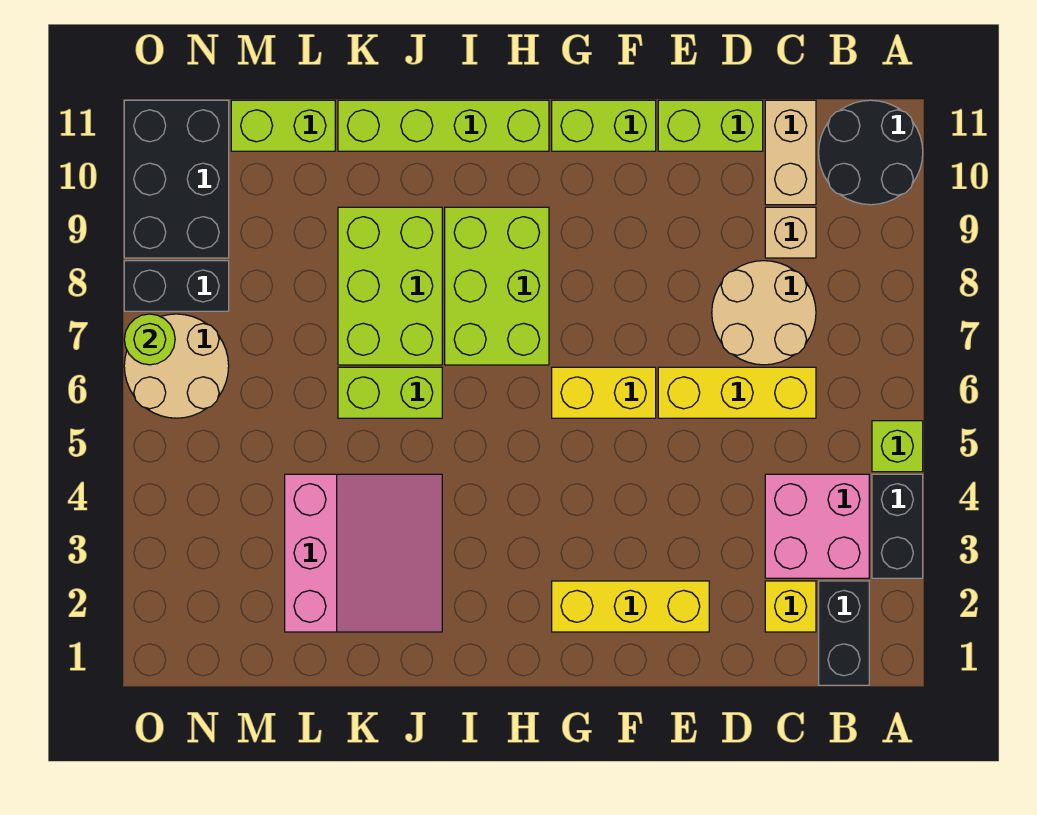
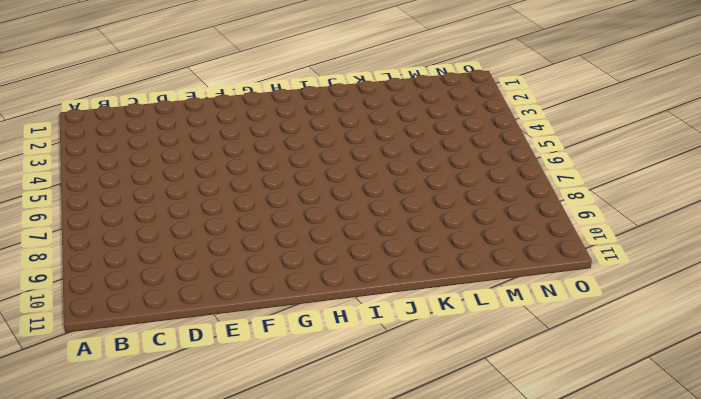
none -> black brick A3:A4 level 1
none -> lime brick A5 level 1
none -> black round brick A10:B11 level 1

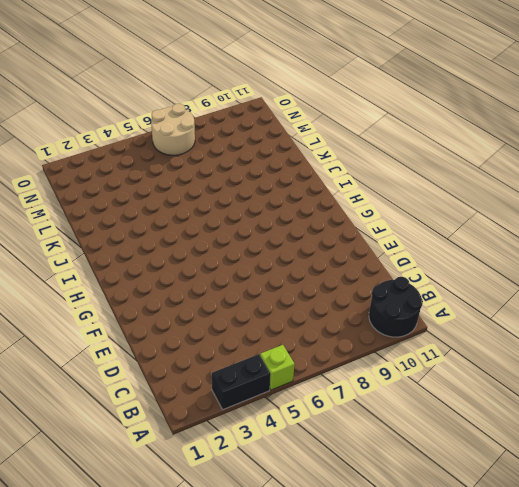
none -> black brick B1:B2 level 1
none -> pink brick B3:C4 level 1
none -> yellow brick C2 level 1

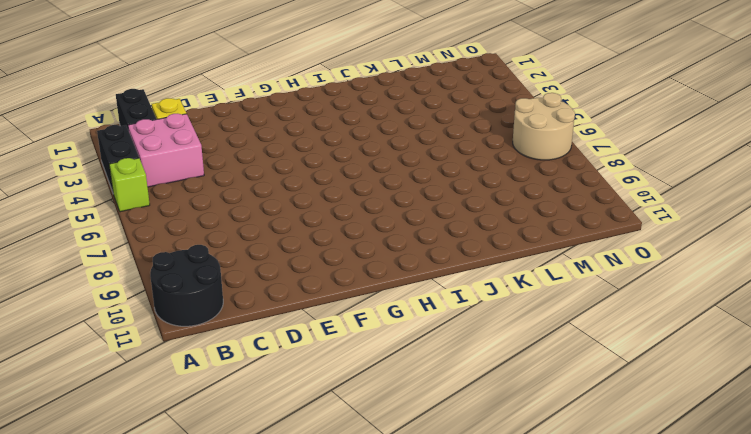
none -> yellow brick C6:E6 level 1
none -> tan round brick C7:D8 level 1
none -> tan brick C9 level 1

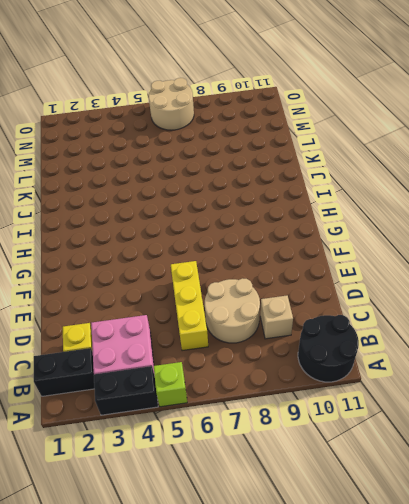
none -> tan brick C10:C11 level 1
none -> lime brick D11:E11 level 1
none -> yellow brick E2:G2 level 1

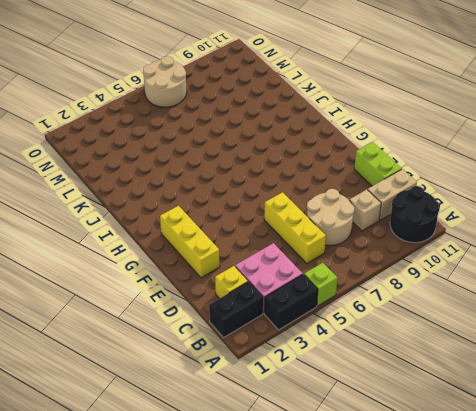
none -> yellow brick F6:G6 level 1
none -> lime brick F11:G11 level 1
none -> lime brick H7:I9 level 1

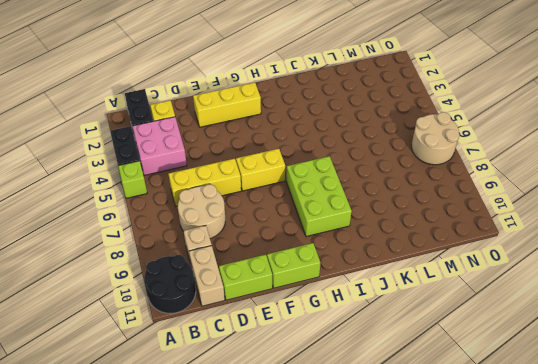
none -> lime brick H11:K11 level 1
none -> pink slope J2:L4 level 1 top L
none -> lime brick J6:K6 level 1

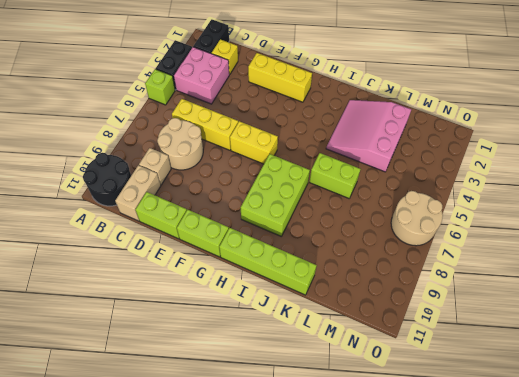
none -> lime brick J7:K9 level 1
none -> lime brick L11:M11 level 1
none -> black brick N8:O8 level 1

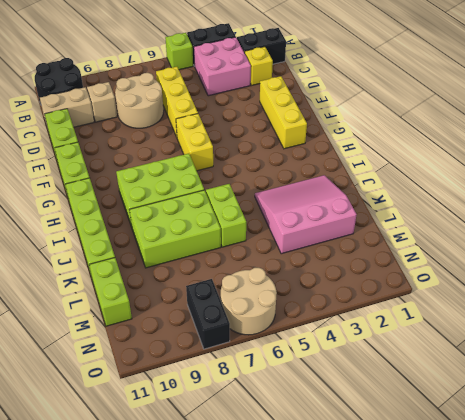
none -> black brick N9:O11 level 1
none -> lime round brick O7 level 2

